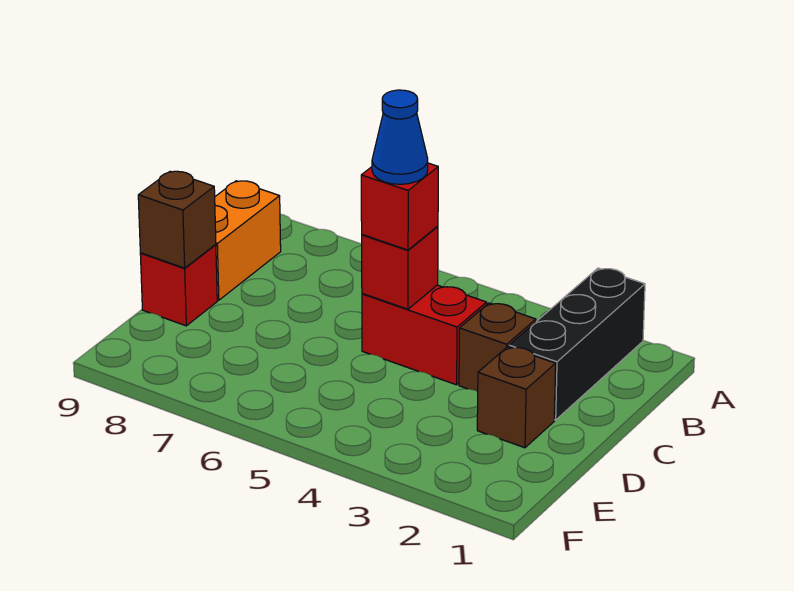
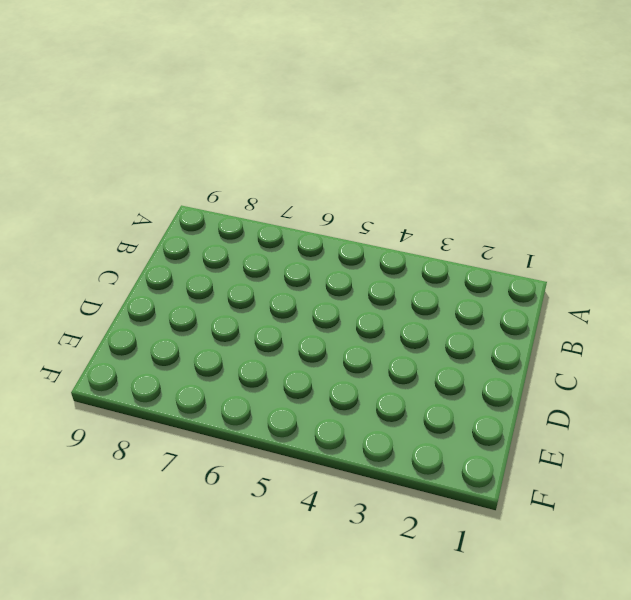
none -> black brick A2:C2 level 1
none -> orange brick B9:C9 level 1

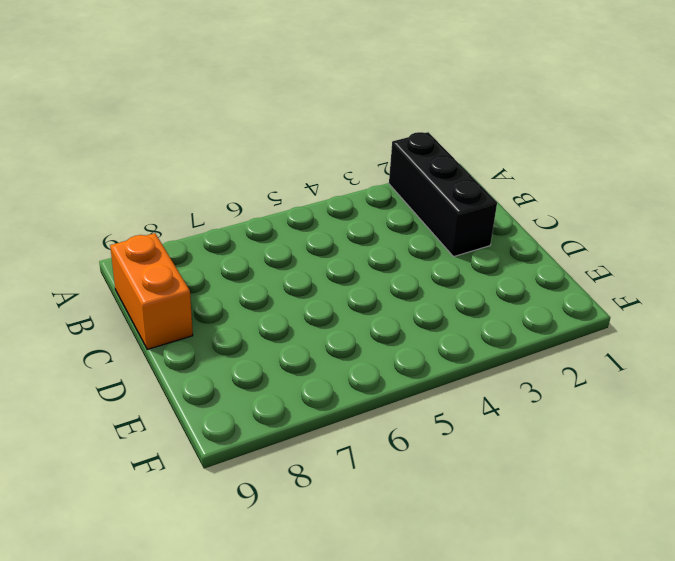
none -> brown brick C3 level 1
none -> red brick C4:C5 level 1

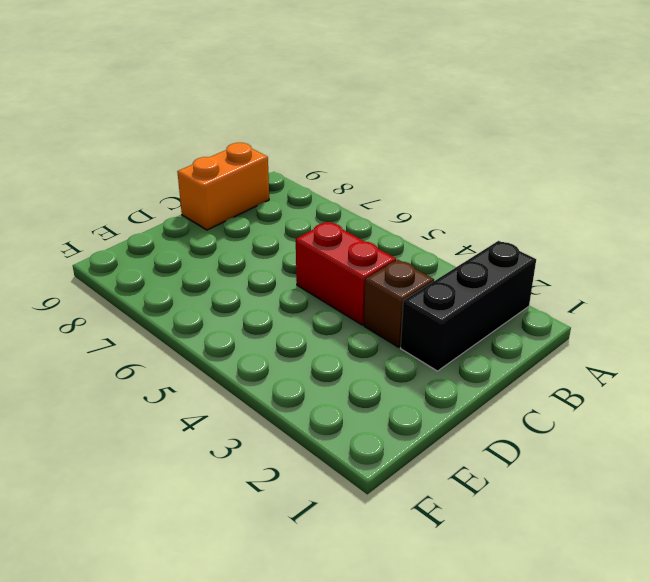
none -> brown brick D2 level 1
none -> red brick D9 level 1

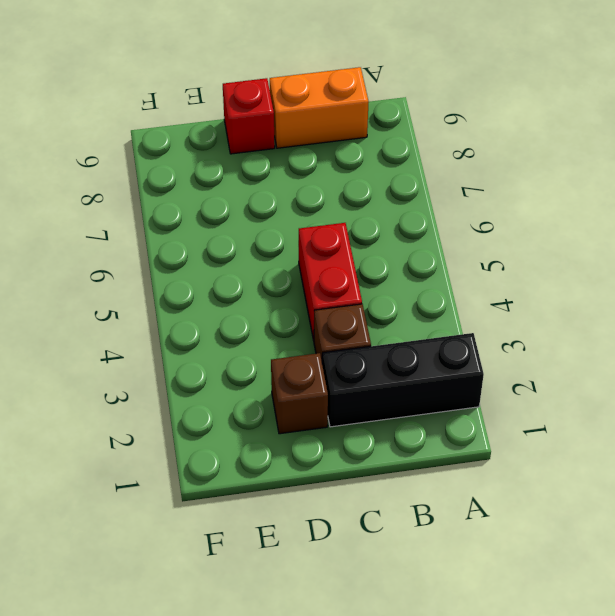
none -> red brick C5 level 2
none -> brown brick D9 level 2

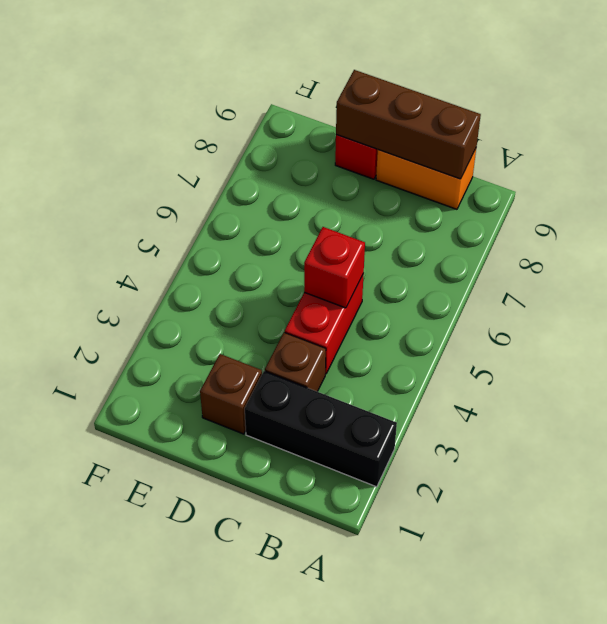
brown brick B9:D9 level 2 -> brown brick D9 level 2
none -> red brick C5 level 3
none -> blue cone C5 level 4

